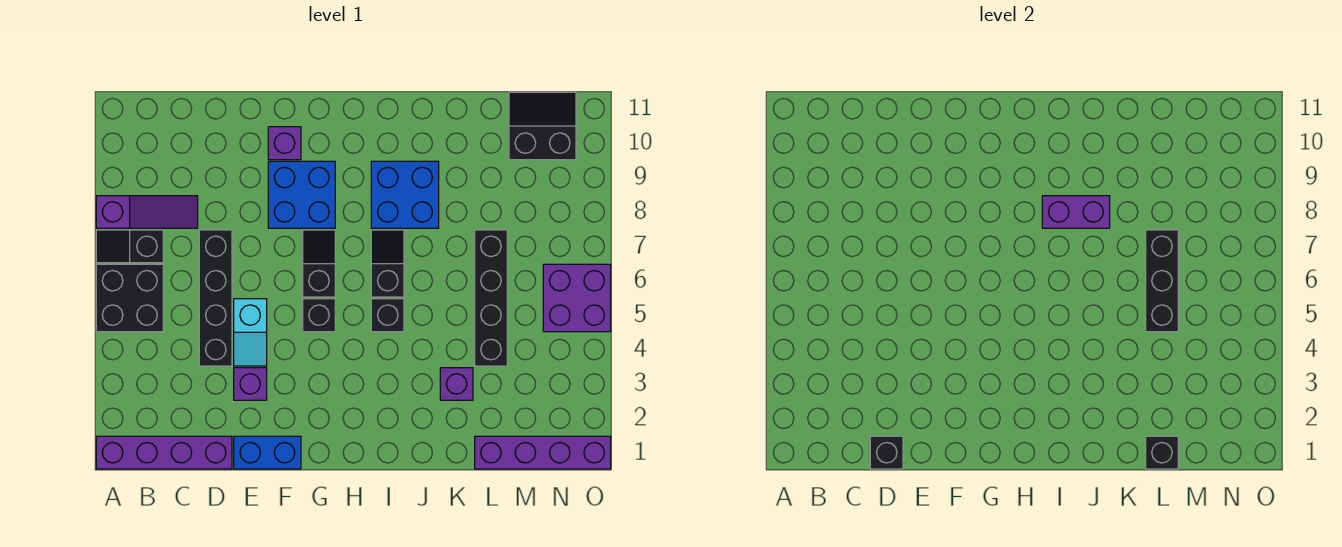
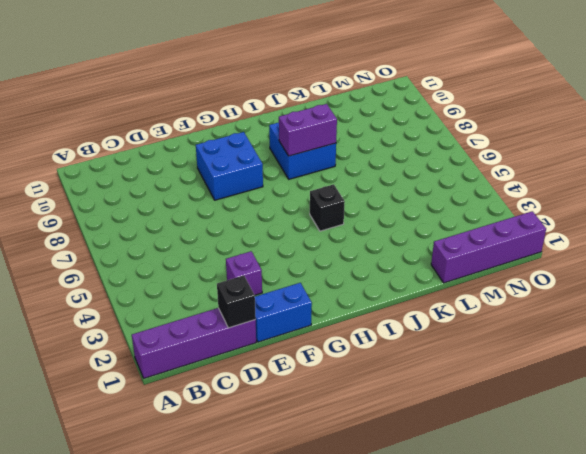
none -> black brick A5:B6 level 1
none -> black slope A7:B7 level 1 top B
none -> purple slope A8:C8 level 1 top A

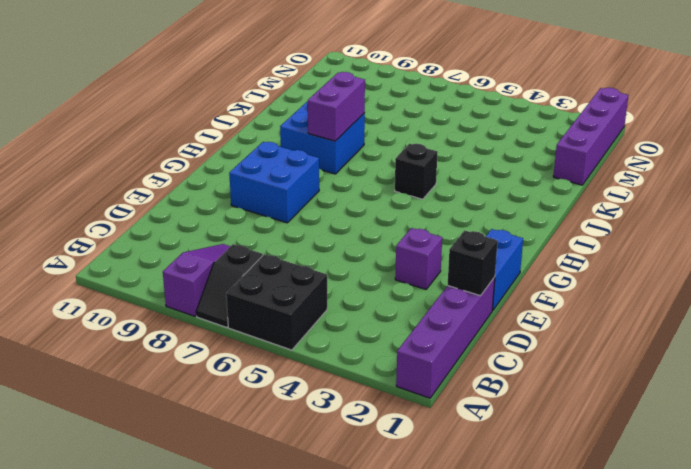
none -> black brick D4:D7 level 1
none -> cyan slope E4:E5 level 1 top 5
none -> purple brick F10 level 1

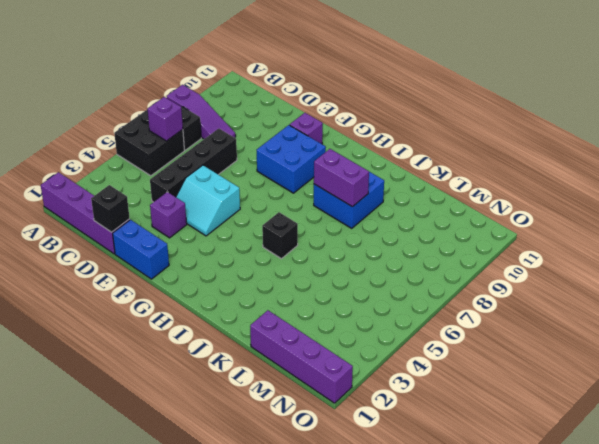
purple brick B6 level 2 -> purple brick K3 level 1
cyan slope E4:F5 level 1 top 5 -> cyan slope E4:E5 level 1 top 5
none -> black brick G5 level 1
none -> black slope G6:G7 level 1 top 6
none -> black slope I6:I7 level 1 top 6

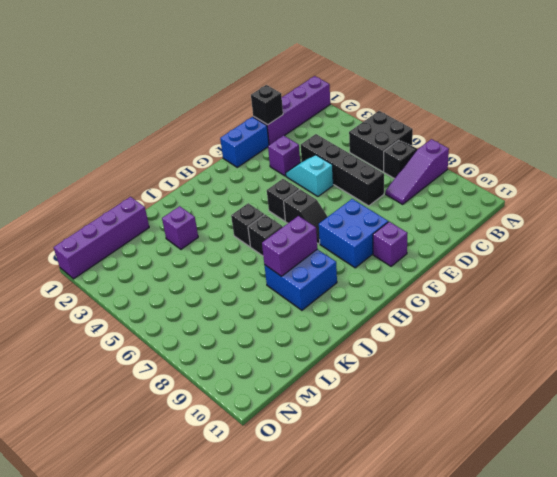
none -> black brick L4:L7 level 1
none -> black slope M10:N11 level 1 top 10
none -> purple brick N5:O6 level 1

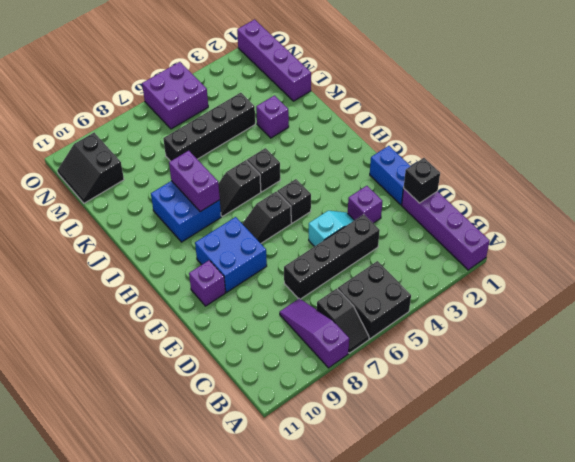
none -> black brick L1 level 2
none -> black brick L5:L7 level 2

